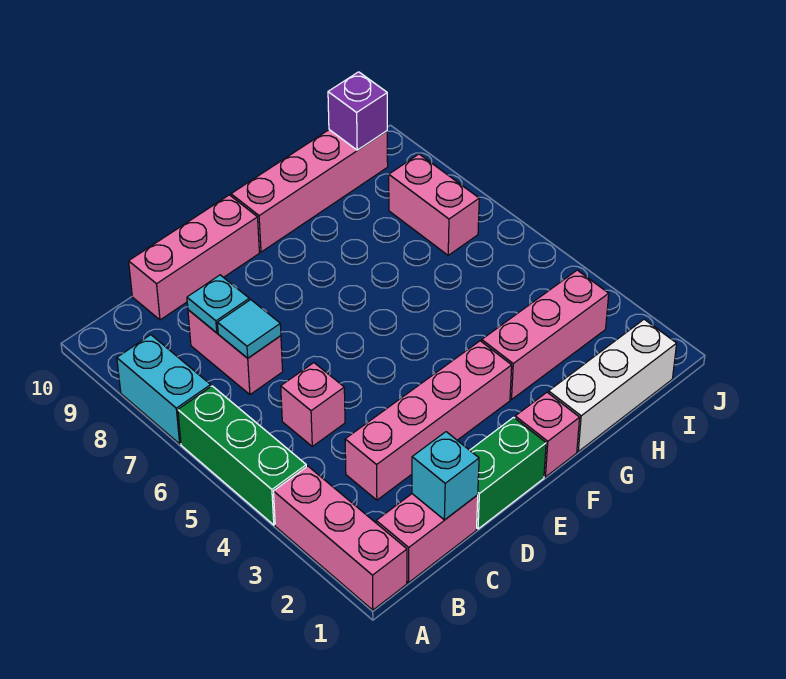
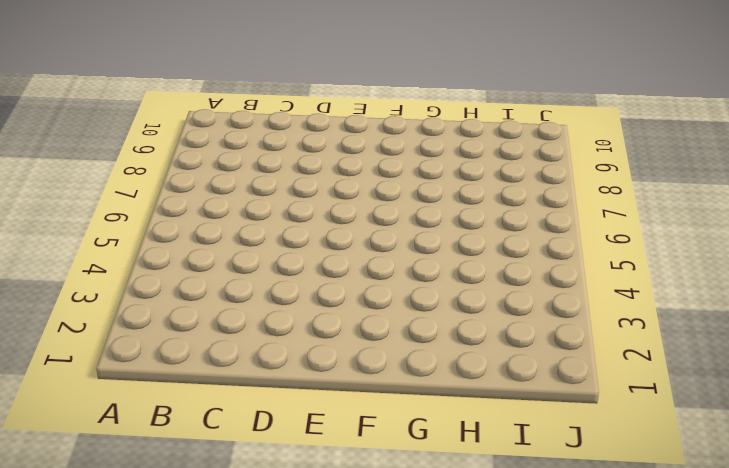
none -> pink brick A1:A3 level 1
none -> green brick A4:A6 level 1
none -> cyan brick A7:A8 level 1

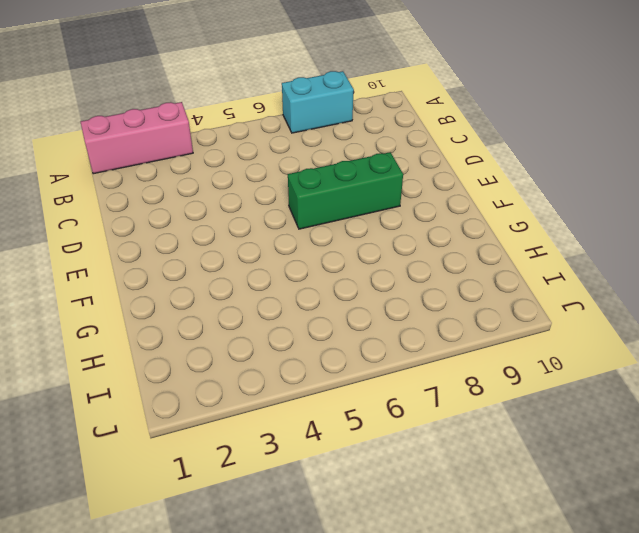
green brick E6:E8 level 1 -> green brick A4:A6 level 1
none -> pink brick B1:C1 level 1
none -> pink brick C3:F3 level 1
none -> pink brick C5 level 1

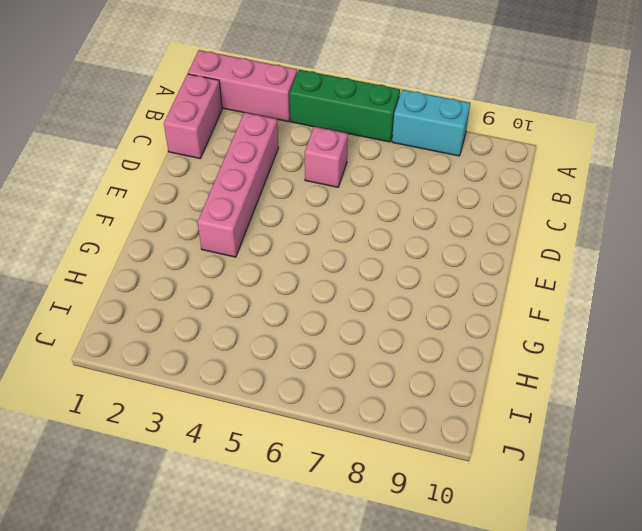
none -> pink brick C7:C8 level 1
none -> pink brick C10:E10 level 1
none -> green brick D1:E1 level 1

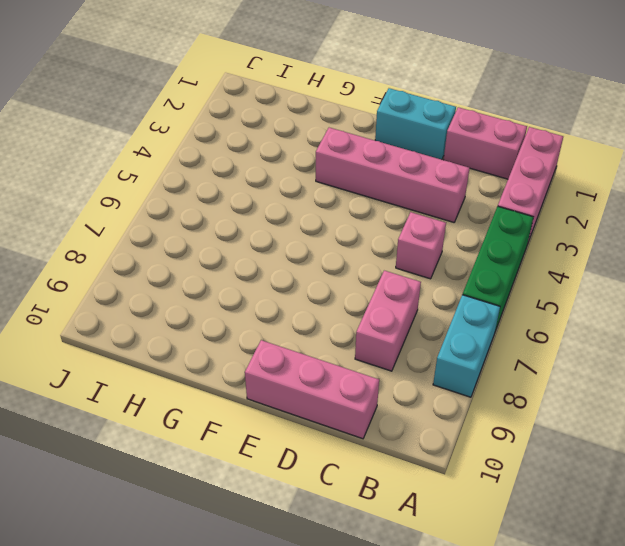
cyan brick D1:E1 level 1 -> green brick D1:E1 level 1
none -> pink brick F1 level 1
none -> pink brick F10:I10 level 1
none -> white brick G1:I1 level 1

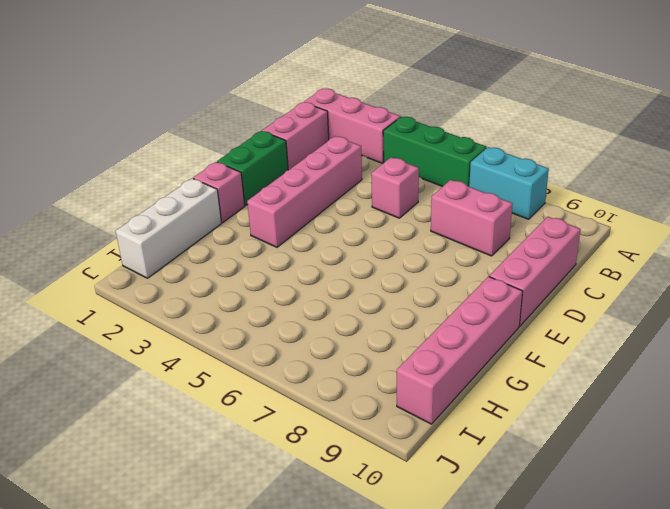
none -> pink brick G3:I3 level 1
none -> pink brick I7:I8 level 1
none -> cyan brick C1 level 2

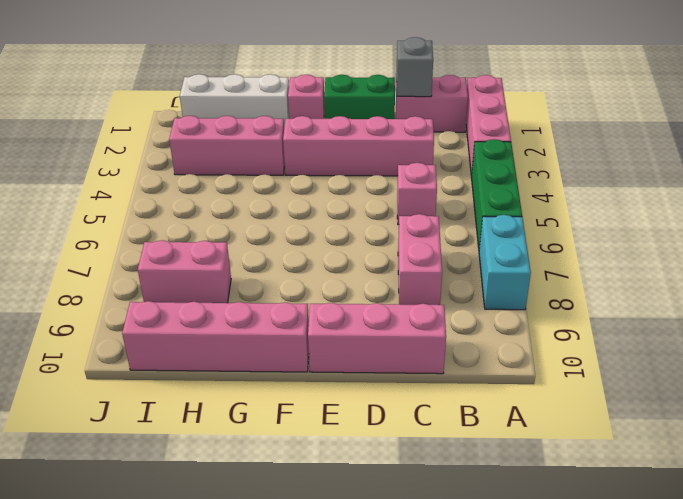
grey brick C1 level 2 -> cyan brick C1 level 2
pink brick H8:I8 level 1 -> pink brick I7:I8 level 1
none -> cyan tile C7 level 2
none -> cyan plate C8 level 2
none -> purple brick I10 level 2

